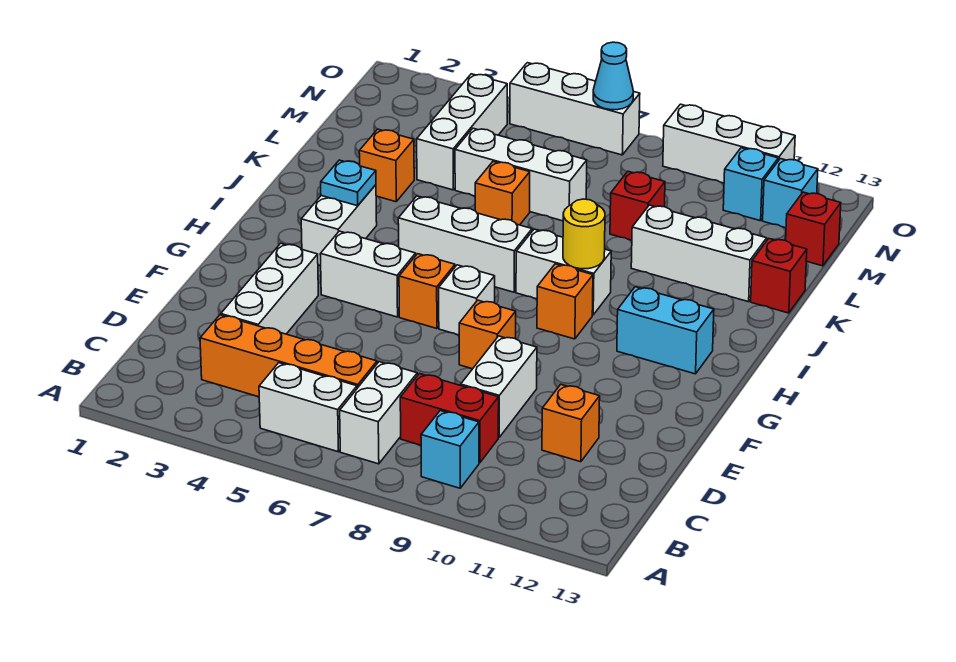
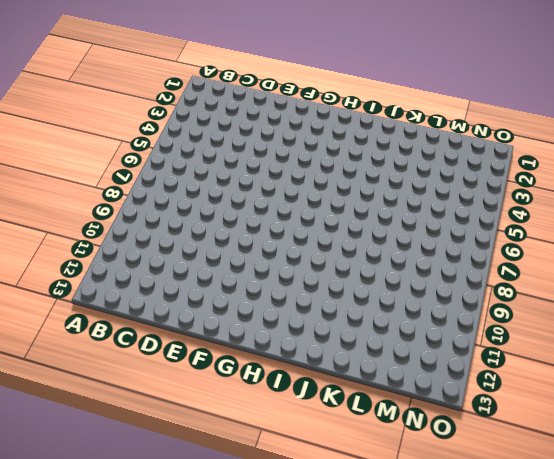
none -> white brick B5:B6 level 1
none -> white brick B7:C7 level 1
none -> cyan brick B9 level 1
none -> orange brick C3:C6 level 1

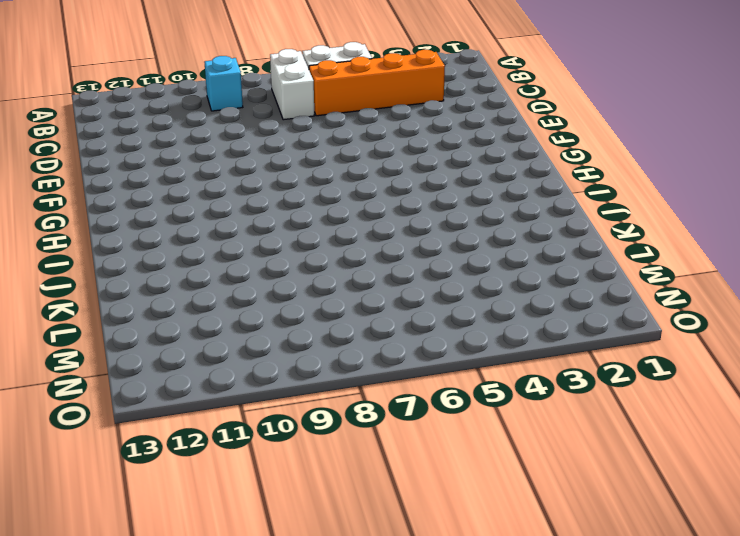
none -> red brick C8:C9 level 1
none -> white brick D3:F3 level 1
none -> white brick D9:E9 level 1
none -> orange brick D11 level 1

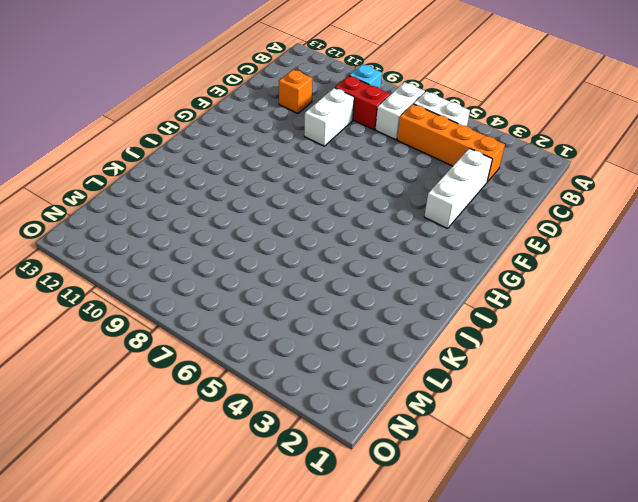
none -> orange brick F8 level 1
none -> white brick G4:G5 level 1
none -> orange brick G6 level 1
none -> white brick G7 level 1

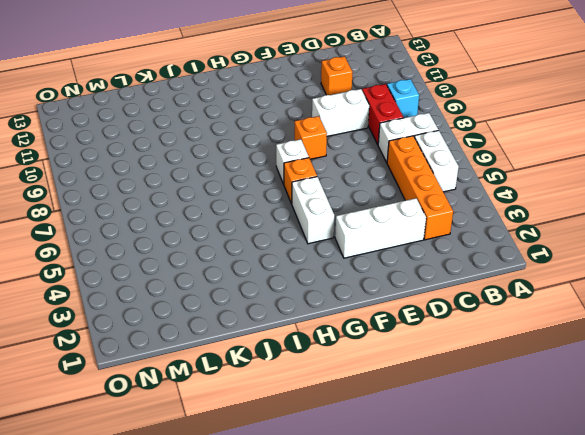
none -> white brick H3:I3 level 1
none -> orange brick H9 level 1
none -> cyan brick H11:H12 level 1
none -> white brick I5:I7 level 1

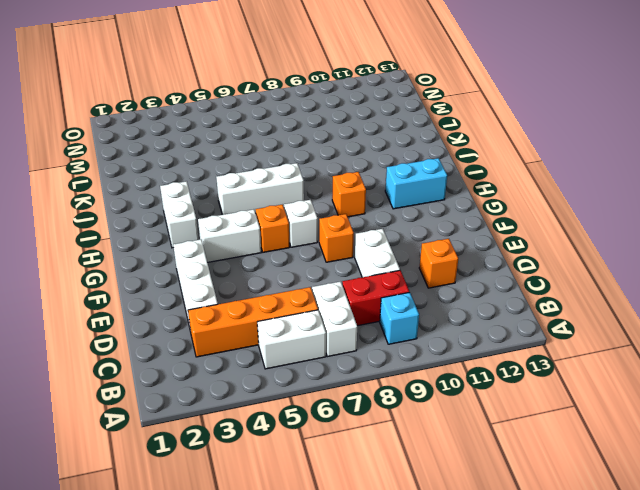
none -> white brick I8:I9 level 1
none -> orange brick K3 level 1
none -> orange brick K6 level 1
none -> white brick K10:K12 level 1

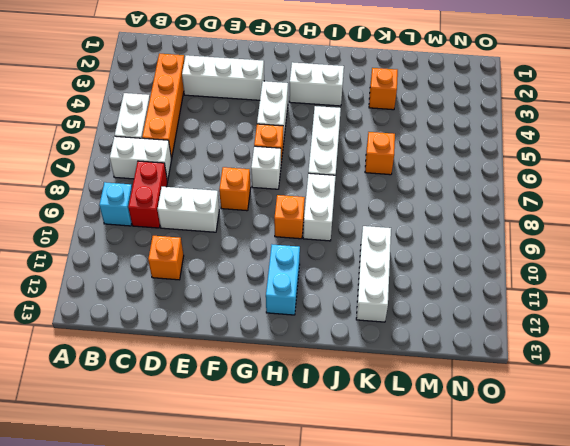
none -> red brick K13 level 1
none -> white brick L4:N4 level 1
none -> white brick L5:L7 level 1
none -> red brick L9 level 1

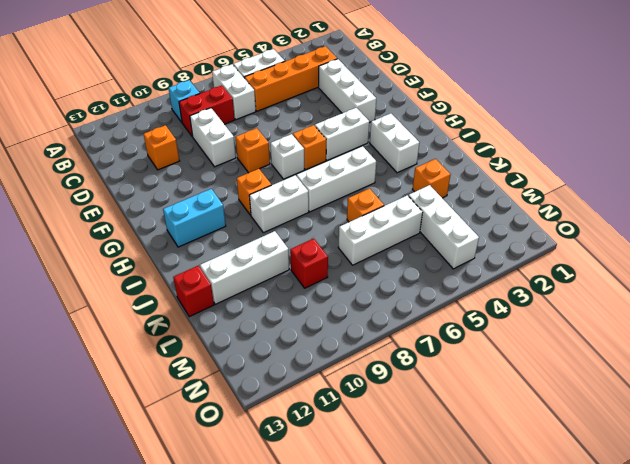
none -> red brick M13 level 1
none -> cyan brick N11 level 1
none -> cyan brick N12 level 1
none -> white brick O5:O7 level 1

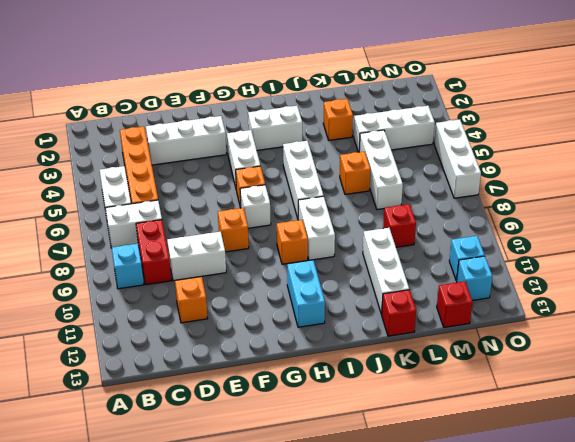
none -> white brick O9:O11 level 1
none -> cyan plate I3 level 2
none -> yellow round brick I9 level 2
none -> cyan cone O7 level 2

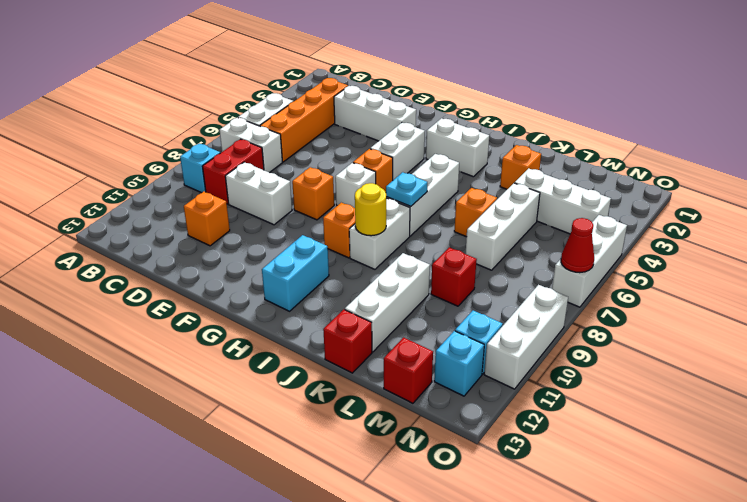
cyan plate I7 level 2 -> cyan plate I3 level 2
red cone O7 level 2 -> cyan cone O7 level 2

